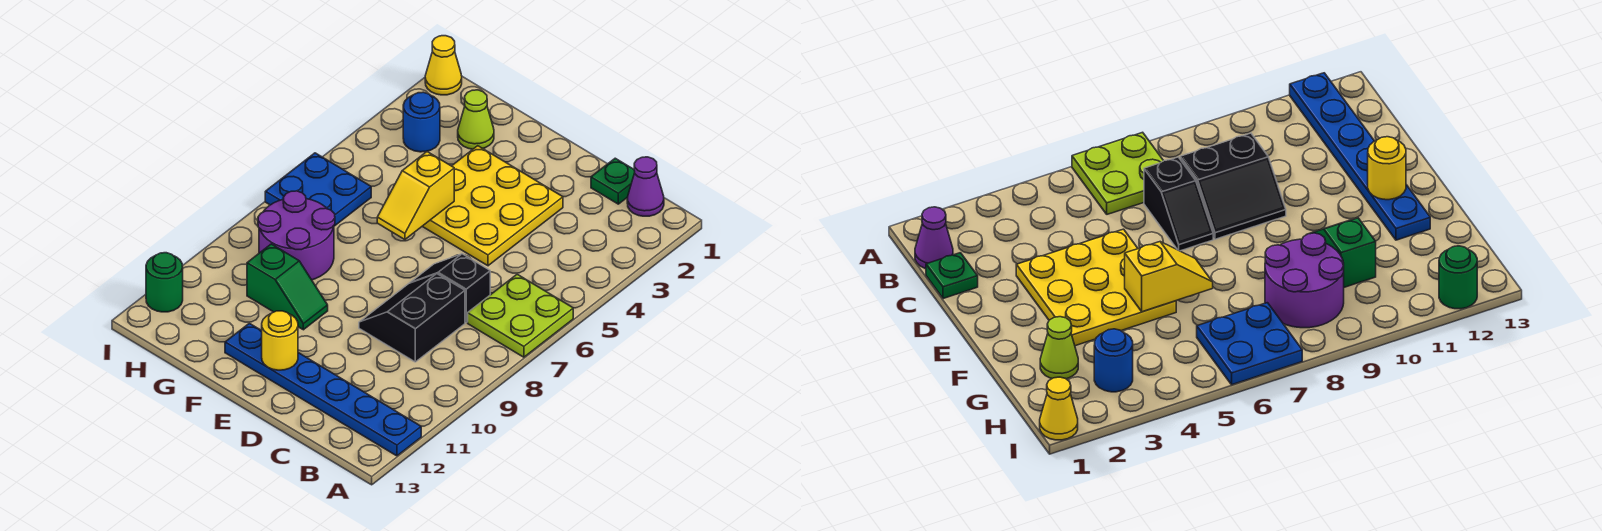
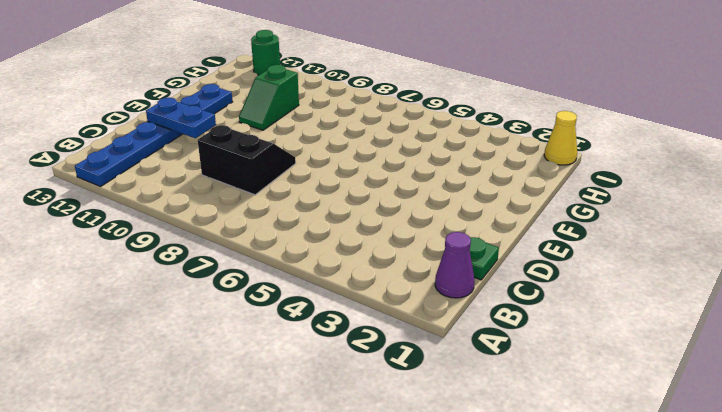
blue plate D11:D12 level 2 -> none
none -> lime plate A6:B7 level 1
none -> black slope C7:D7 level 1 top C
none -> yellow plate D3:F5 level 1

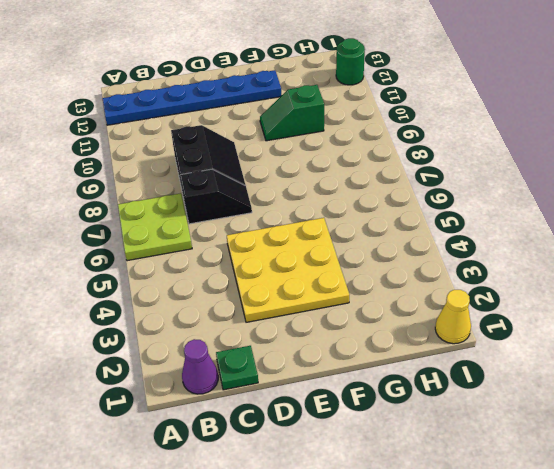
none -> lime cone G2 level 1
none -> purple round brick G8:H9 level 1
none -> blue round brick H3 level 1

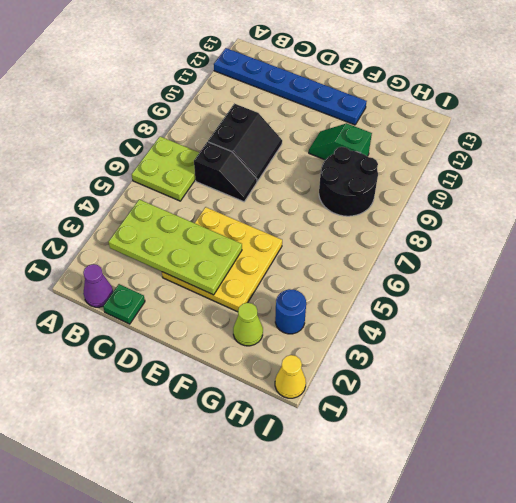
lime plate B3:E4 level 2 -> none
black round brick G8:H9 level 1 -> purple round brick G8:H9 level 1
none -> blue plate H6:I7 level 1
none -> green round brick I12 level 1
none -> yellow round brick E12 level 2

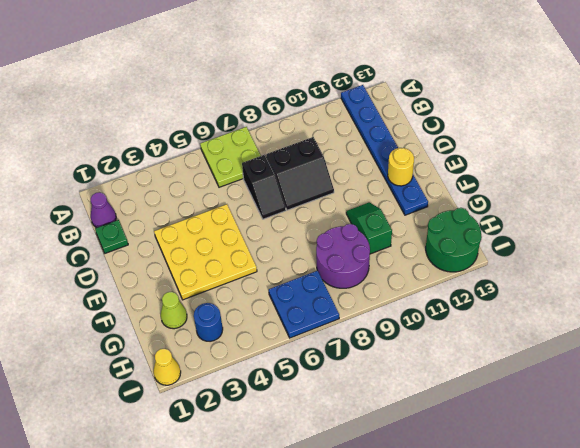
green round brick H12:I13 level 1 -> green round brick I12 level 1
none -> yellow slope F5:F6 level 2 top 5

